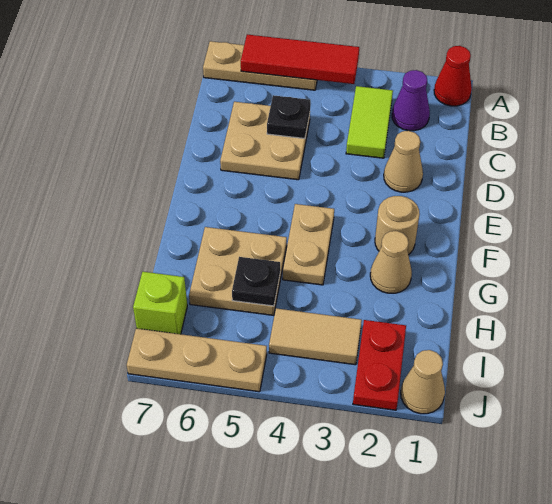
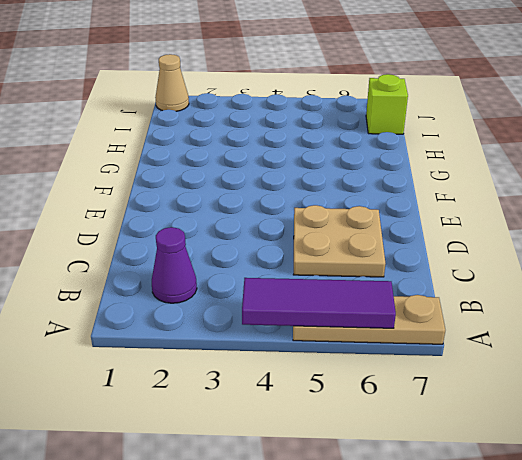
purple tile A4:A6 level 2 -> red tile A4:A6 level 2
none -> red cone A1 level 1
none -> lime tile B3:C3 level 1
none -> tan cone D2 level 1

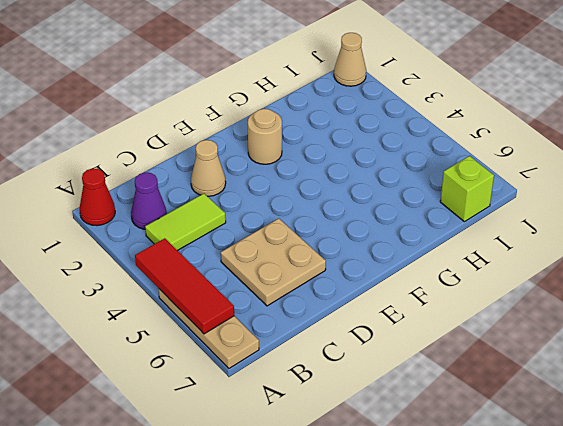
none -> tan plate F4:G4 level 1
none -> tan cone G2 level 1
none -> tan plate G5:H6 level 1

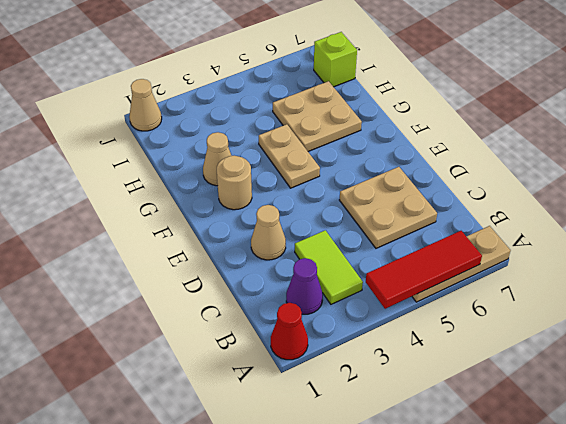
none -> red plate I2:J2 level 1
none -> tan tile I3:I4 level 1
none -> tan plate J5:J7 level 1

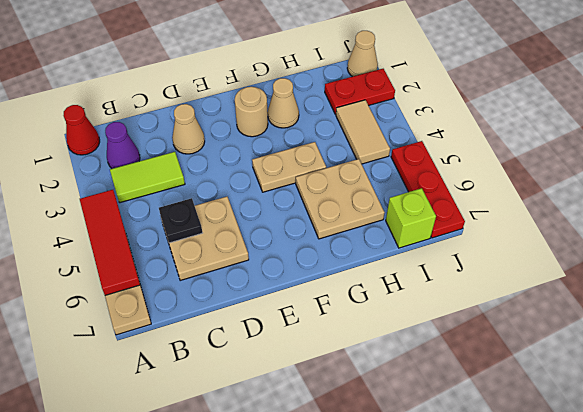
red plate J5:J7 level 1 -> tan plate J5:J7 level 1
none -> black plate H5 level 2

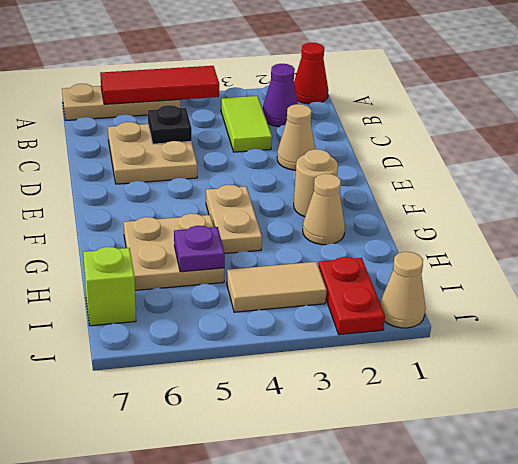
purple plate H5 level 2 -> black plate H5 level 2
none -> tan plate J5:J7 level 1

